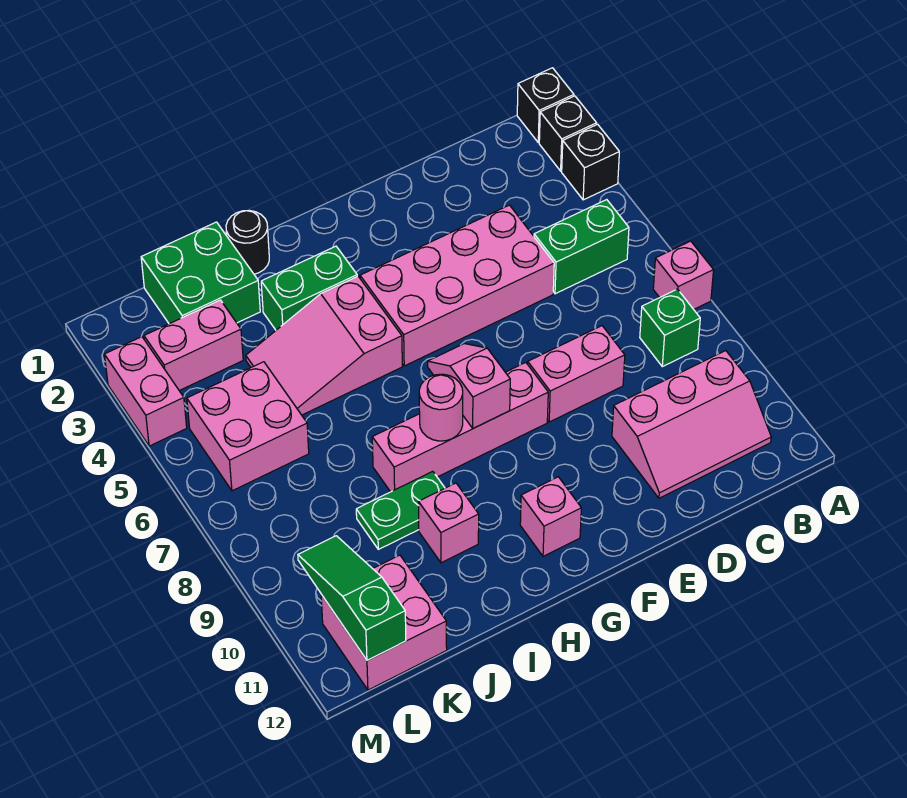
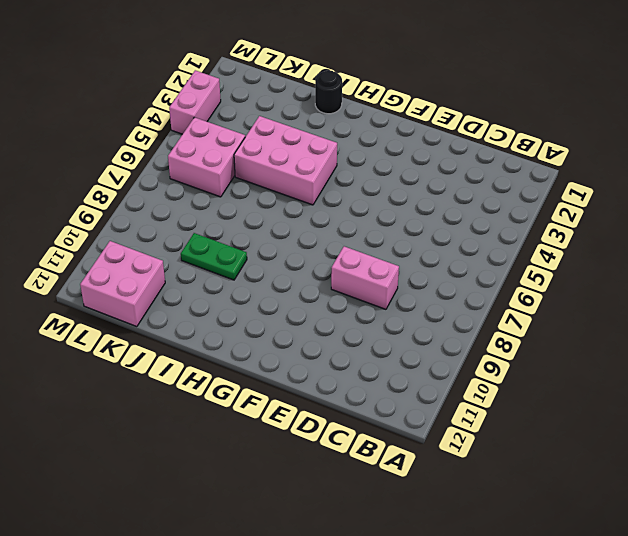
pink brick H4:J5 level 1 -> pink slope H4:J5 level 1 top H
none -> black brick A1 level 1
none -> black brick A2 level 1
none -> black brick A3 level 1

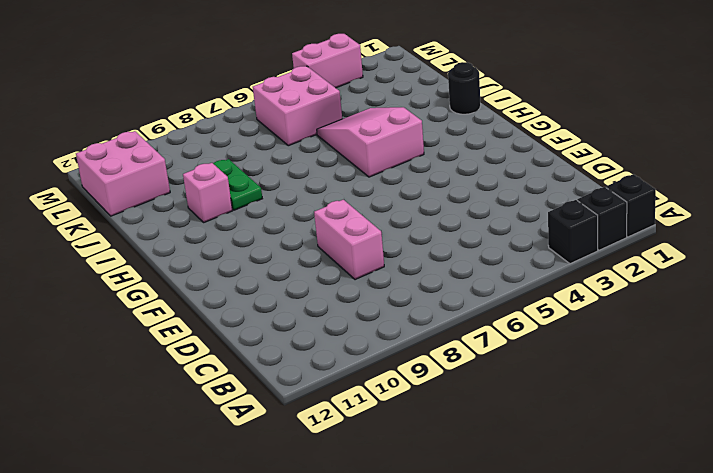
none -> pink brick A7 level 1
none -> green brick B5:C5 level 1
none -> green brick B8 level 1

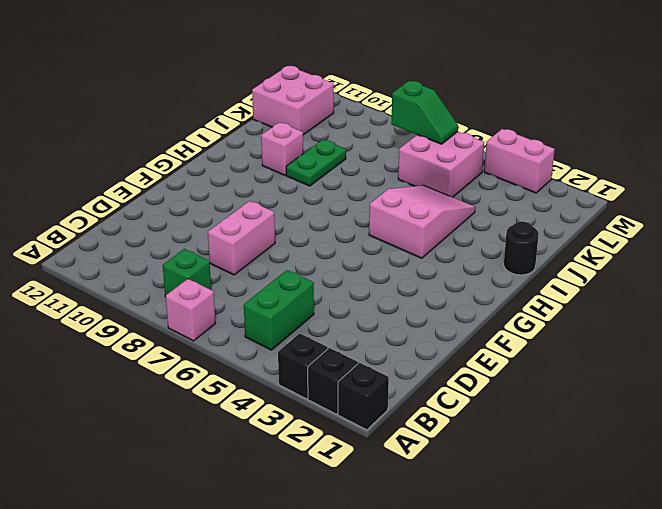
green slope L6:L7 level 2 top 7 -> none
none -> pink slope B10:D11 level 1 top 10
none -> pink brick D4:G5 level 1
none -> pink brick F8:I8 level 1

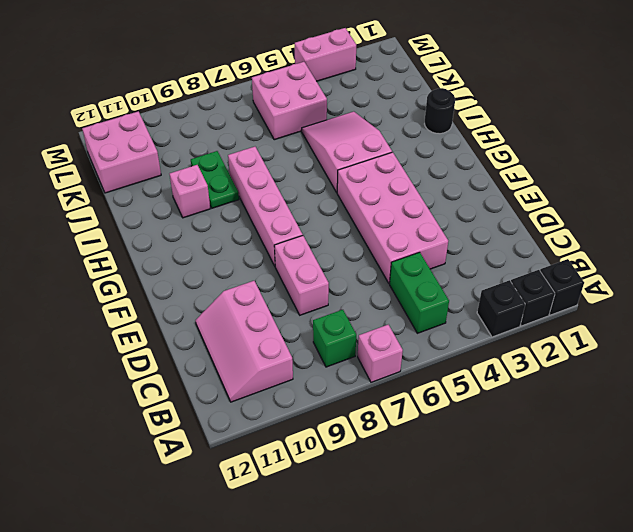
none -> pink brick G11 level 1
none -> green brick H3:I3 level 1
none -> green brick J1:K2 level 1

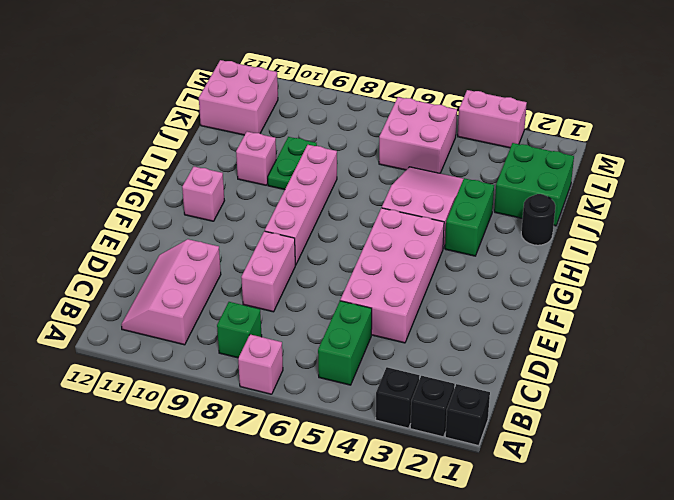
none -> pink brick K3:L3 level 1
none -> pink slope G7:G8 level 2 top 8
none -> pink round brick H8 level 2

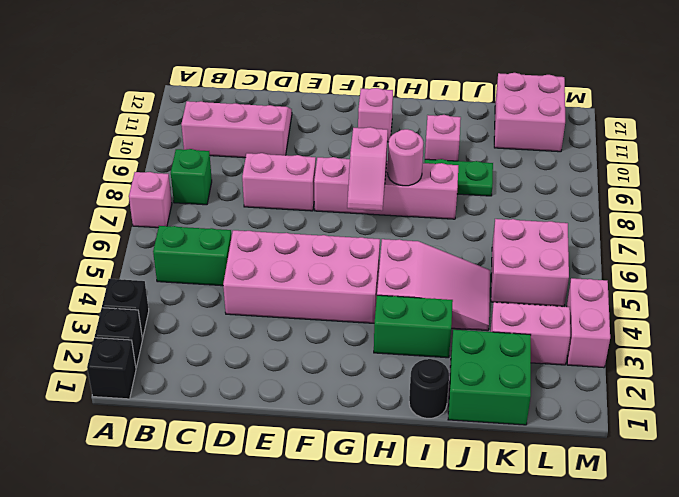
none -> green slope L10:L12 level 2 top 12

